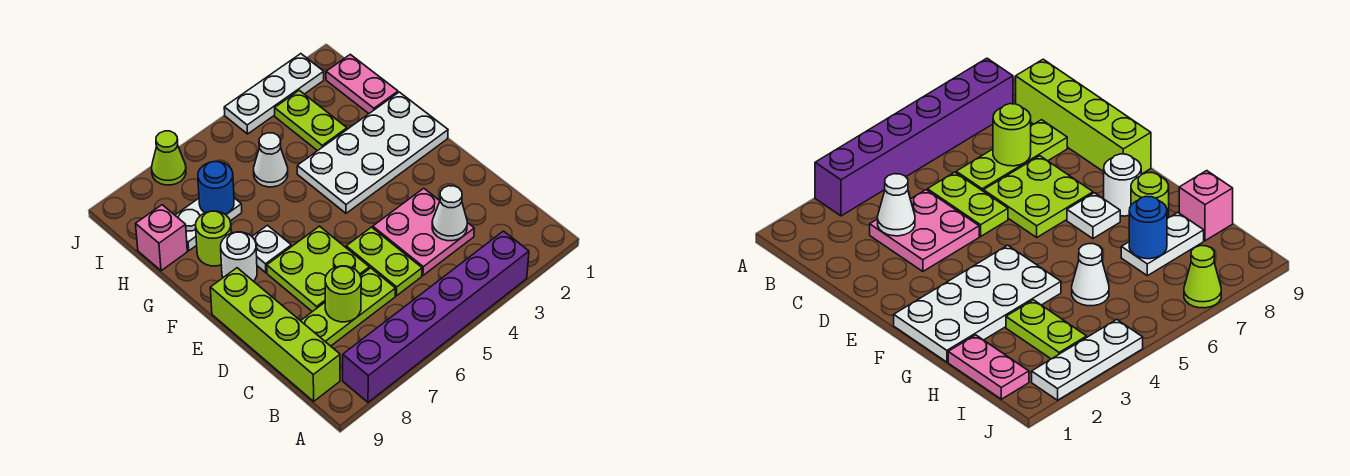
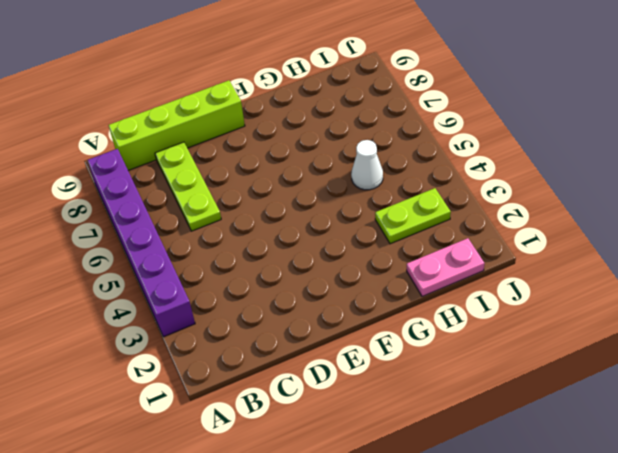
none -> pink plate C3:D4 level 1
none -> lime plate C5:D5 level 1
none -> lime plate D6:E7 level 1

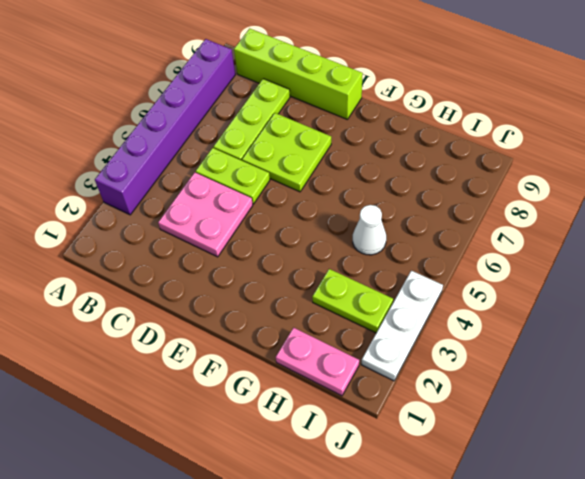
none -> white plate F1:G4 level 1
none -> white plate F7 level 1
none -> white round brick F8 level 1

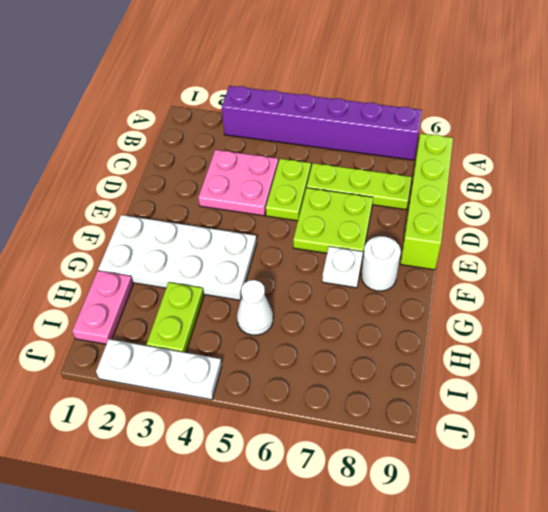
none -> lime round brick G8 level 1
none -> white plate H7:H8 level 1
none -> pink brick H9 level 1

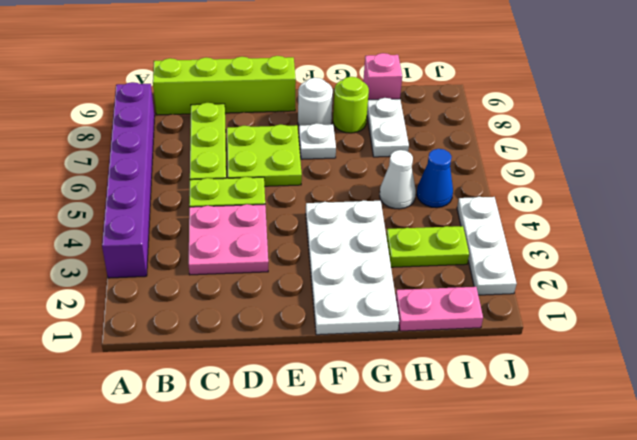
blue cone I5 level 1 -> none
none -> lime cone J7 level 1
none -> white cone C3 level 2
none -> lime round brick C7 level 2

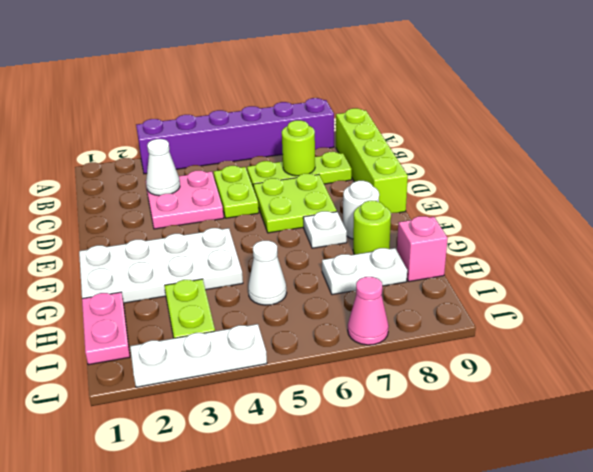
pink cone J7 level 1 -> lime cone J7 level 1
none -> blue round brick H7 level 2

